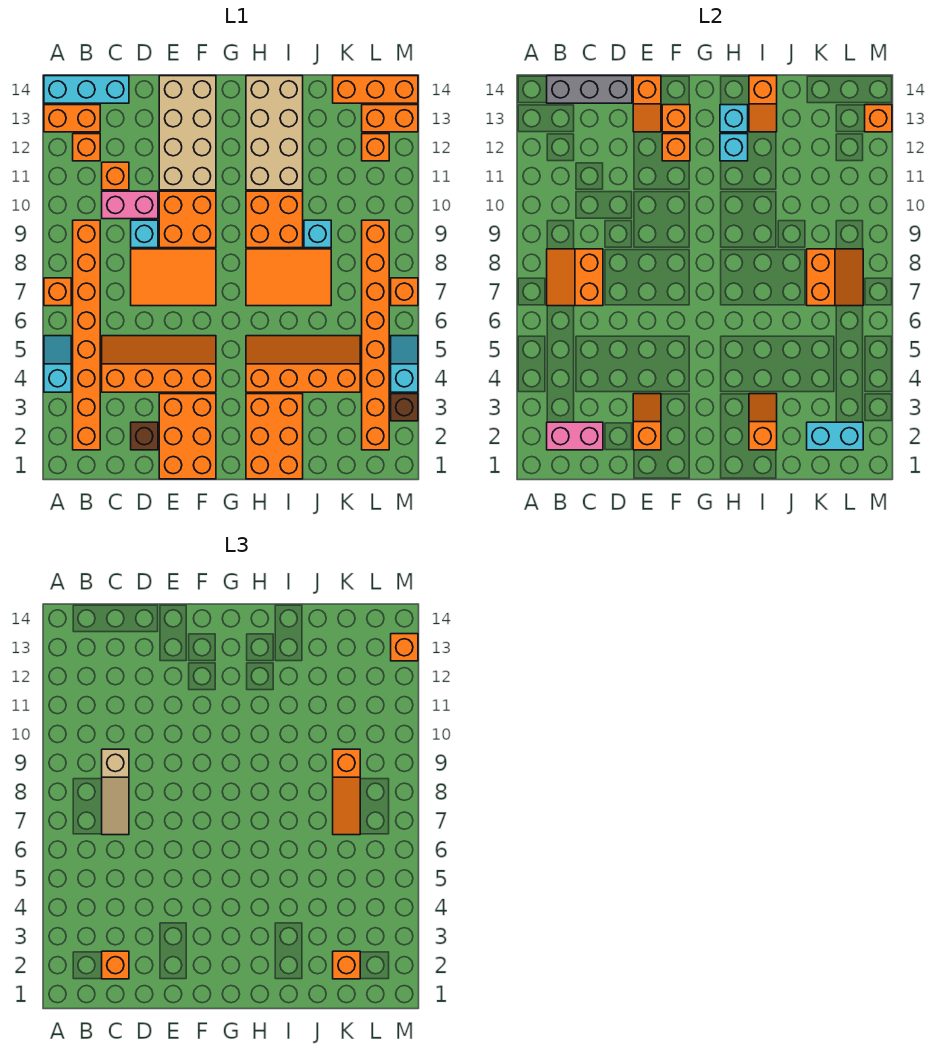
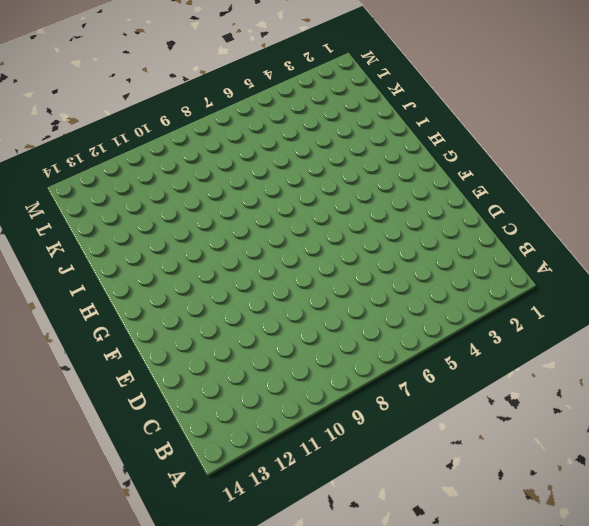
none -> cyan slope A4:A5 level 1 top 4
none -> orange brick A7 level 1
none -> orange brick A13:B13 level 1
none -> cyan brick A14:C14 level 1

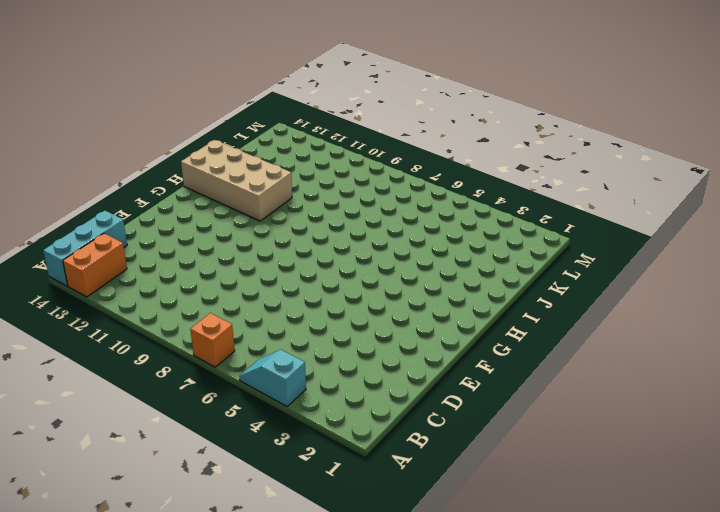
none -> orange brick B2:B9 level 1
none -> orange brick B12 level 1
none -> orange slope C4:F5 level 1 top 4
none -> pink brick C10:D10 level 1

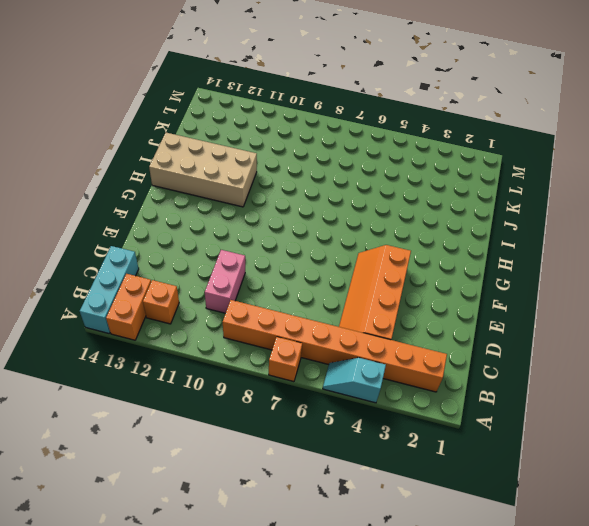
none -> orange brick C11 level 1
none -> brown brick D2 level 1
none -> orange tile D7:F8 level 1
none -> cyan brick D9 level 1

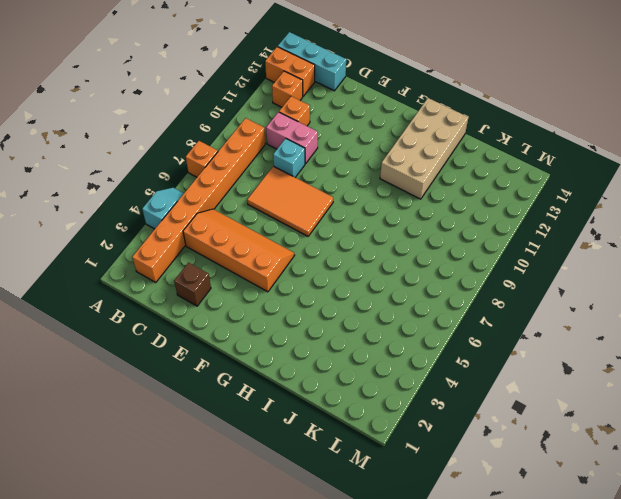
none -> orange brick E1:F3 level 1
none -> orange brick E9:F10 level 1
none -> tan brick E11:F14 level 1
none -> orange brick H1:I3 level 1

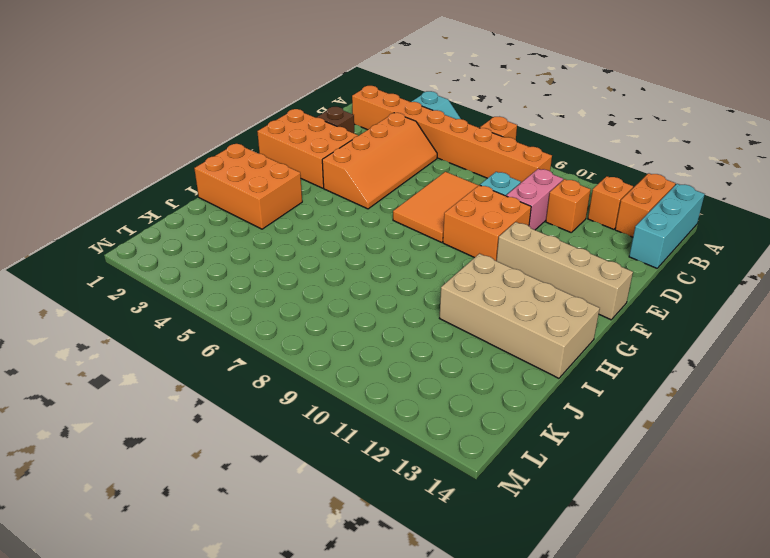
tan brick F11:F14 level 1 -> tan brick E11:F14 level 1
none -> orange slope H4:K5 level 1 top 4
none -> orange tile H7:J8 level 1
none -> orange brick H9:I10 level 1
none -> cyan brick J9 level 1

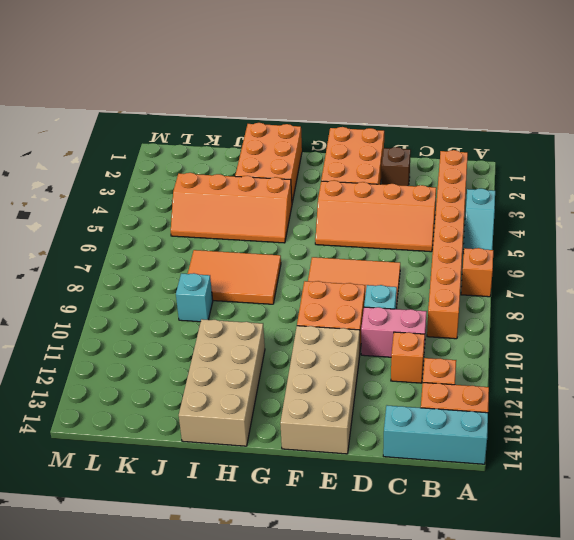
none -> orange brick H9:I10 level 1
none -> orange brick K14:M14 level 1
none -> orange brick L2:L9 level 1
none -> orange brick L12 level 1

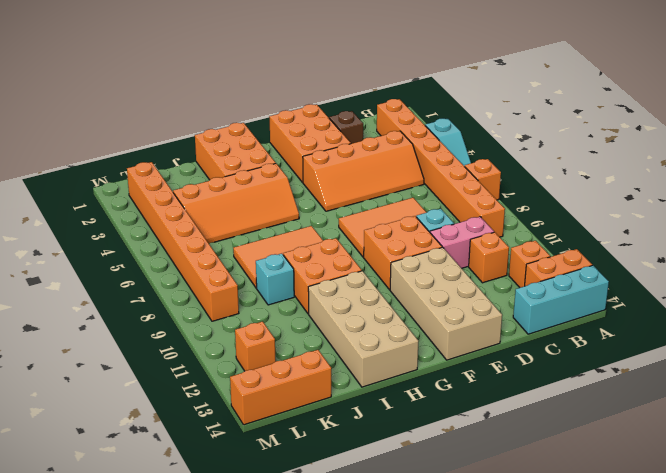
none -> orange brick L13:M13 level 1
none -> brown brick M3 level 1
none -> cyan slope M4:M5 level 1 top 4
none -> orange brick M7 level 1

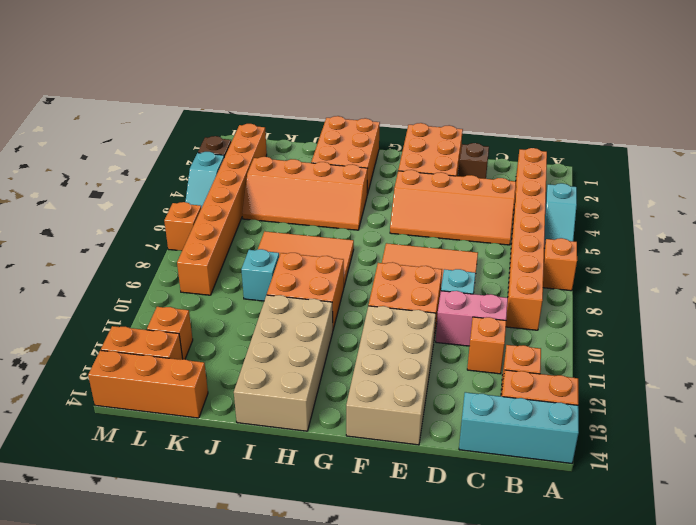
none -> pink brick B2:C2 level 2
none -> orange slope B7:C8 level 2 top C
none -> grey brick B14:D14 level 2
none -> orange slope E2:E3 level 2 top 2

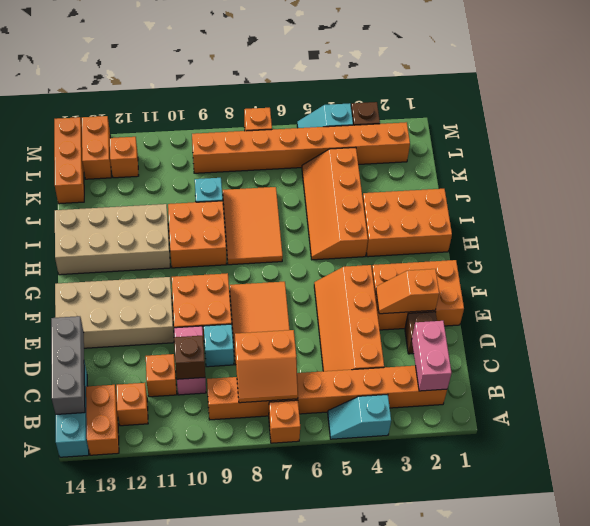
brown brick C10 level 2 -> none
none -> orange slope E13:E14 level 2 top 14
none -> orange brick F12 level 2
none -> orange brick F13 level 2
none -> cyan brick H12 level 2

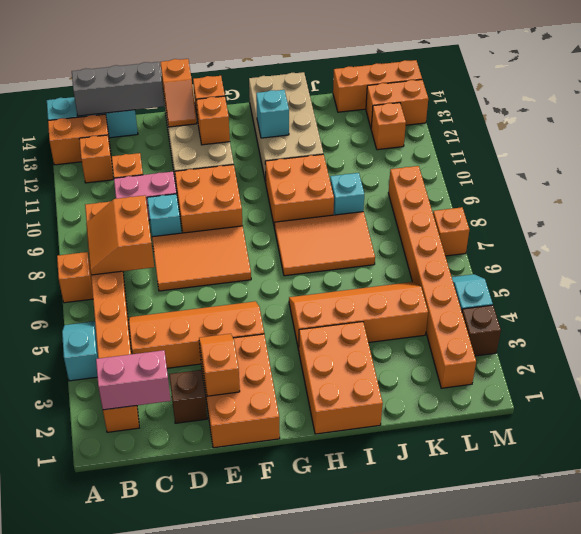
none -> cyan brick H13 level 2
none -> orange slope I2:I3 level 2 top 2
none -> orange slope I13:I14 level 2 top 14
none -> cyan brick K2:L2 level 2

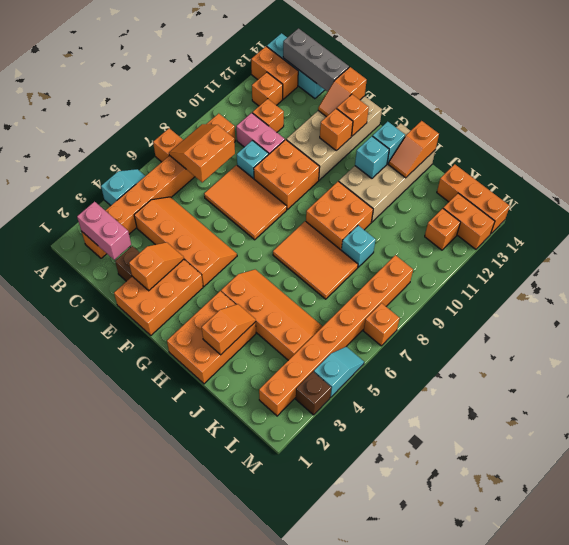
none -> cyan brick K2:L2 level 2
none -> orange slope K7:L8 level 2 top K
none -> orange brick M13 level 2
none -> orange brick C2 level 3

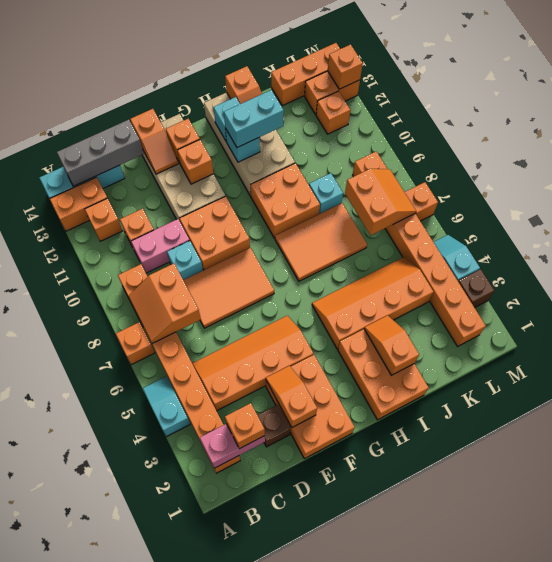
cyan brick H12:I12 level 3 -> cyan brick K2:L2 level 2
none -> tan slope C7:C9 level 3 top 9
none -> orange brick K2 level 3
none -> orange slope K7:K9 level 3 top 9
none -> orange brick M13 level 3

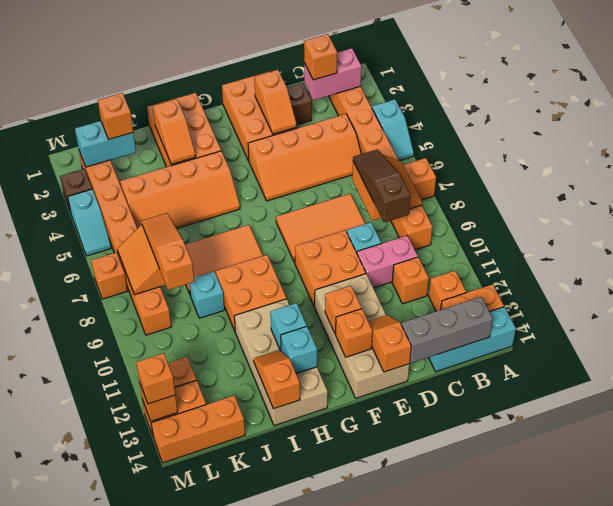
brown slope C7:C9 level 3 top 9 -> tan slope C7:C9 level 3 top 9

